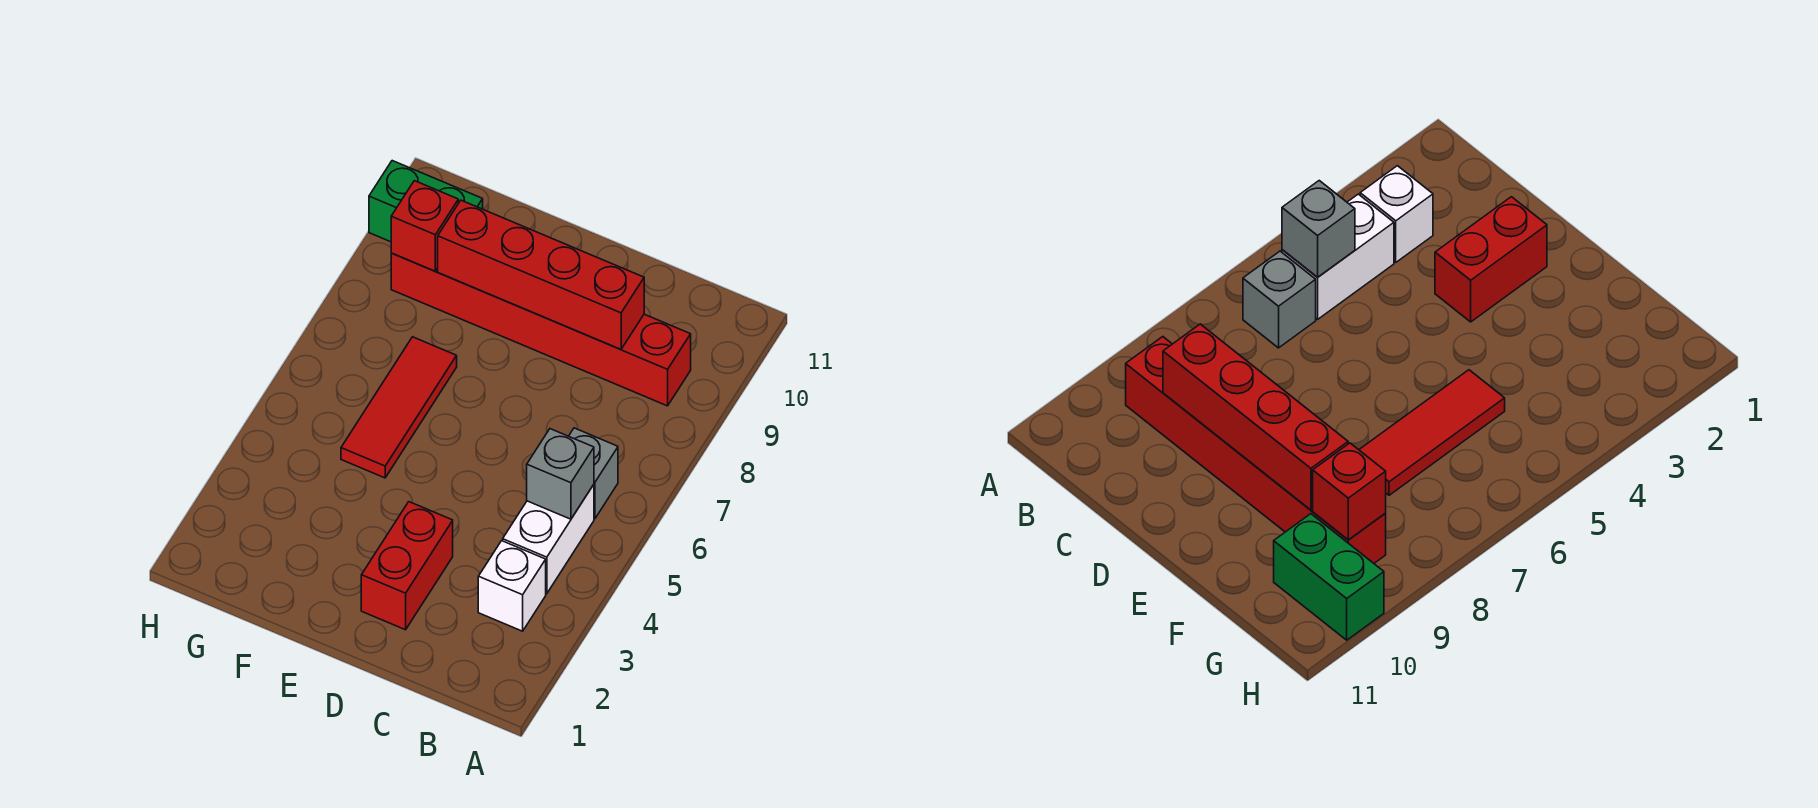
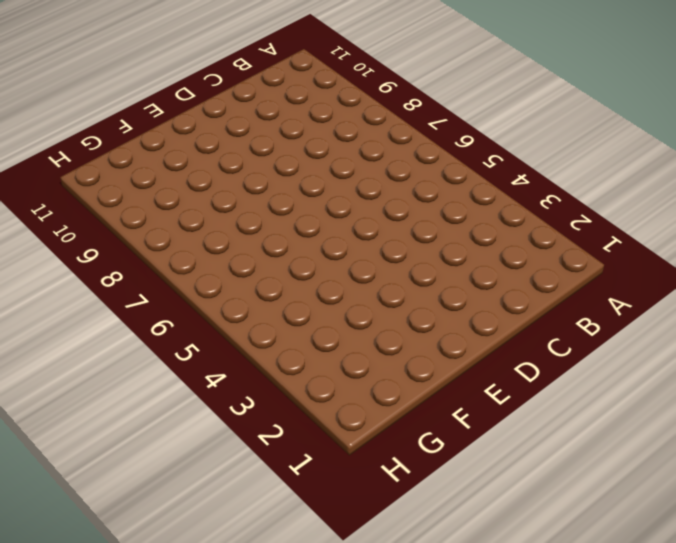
none -> white brick B3 level 1
none -> white brick B4:B5 level 1

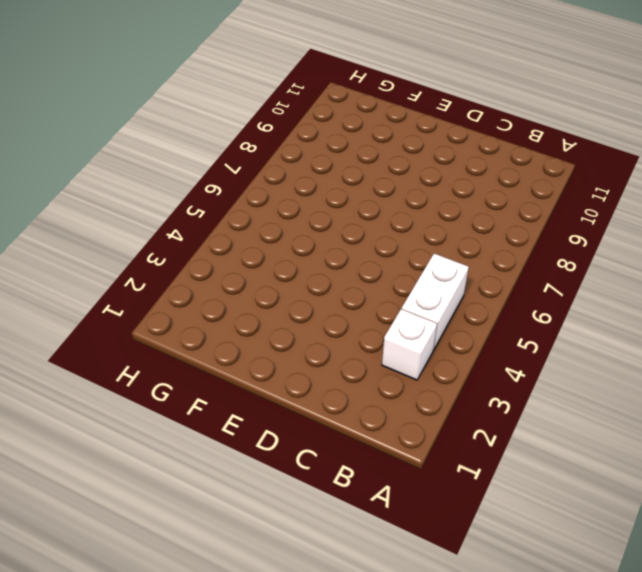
none -> grey brick B6 level 1
none -> red brick B9:G9 level 1

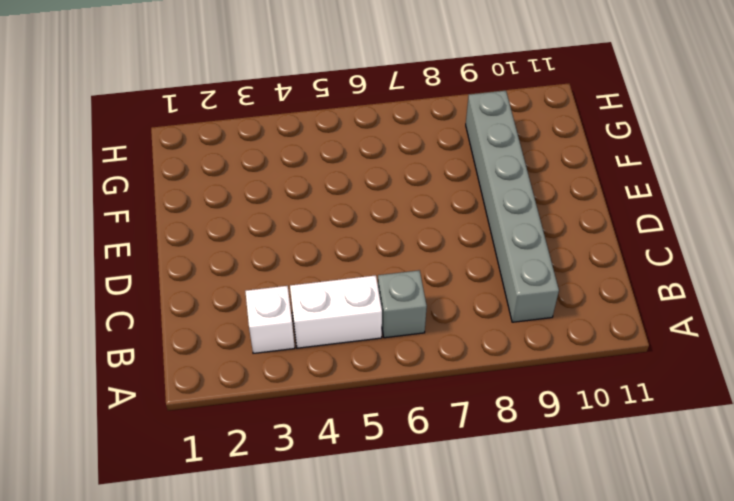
grey brick B9:G9 level 1 -> red brick B9:G9 level 1
none -> red brick D2:D3 level 1
none -> red tile F5:F7 level 1

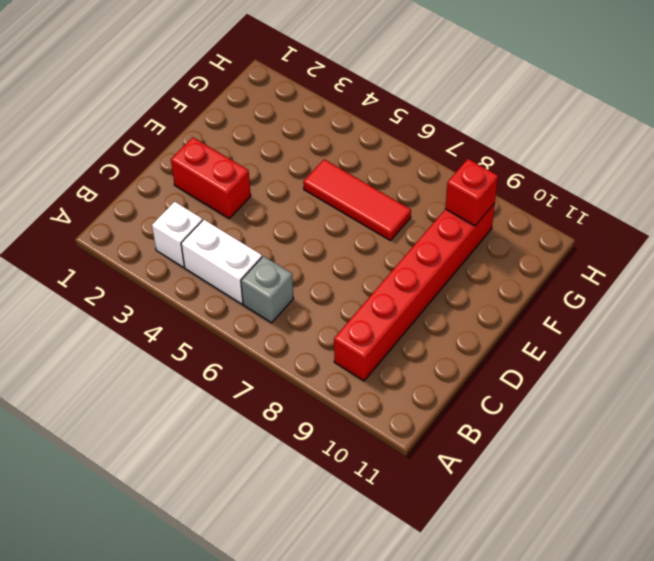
none -> green brick G10:H10 level 1
none -> grey brick B5 level 2

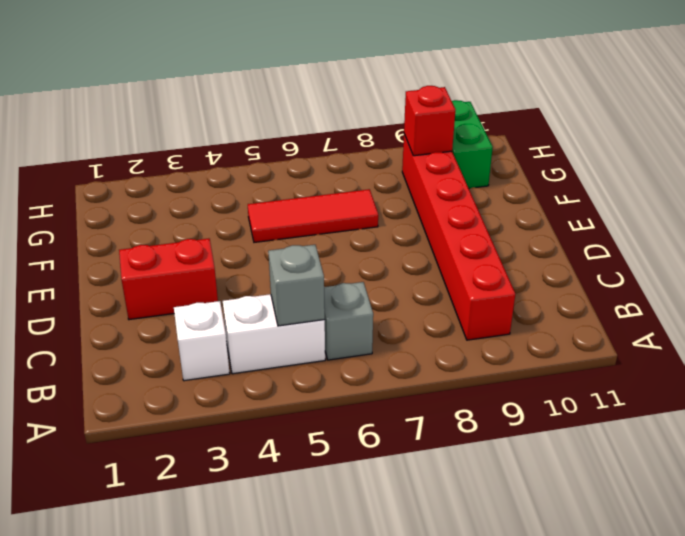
none -> red brick C9:F9 level 2

